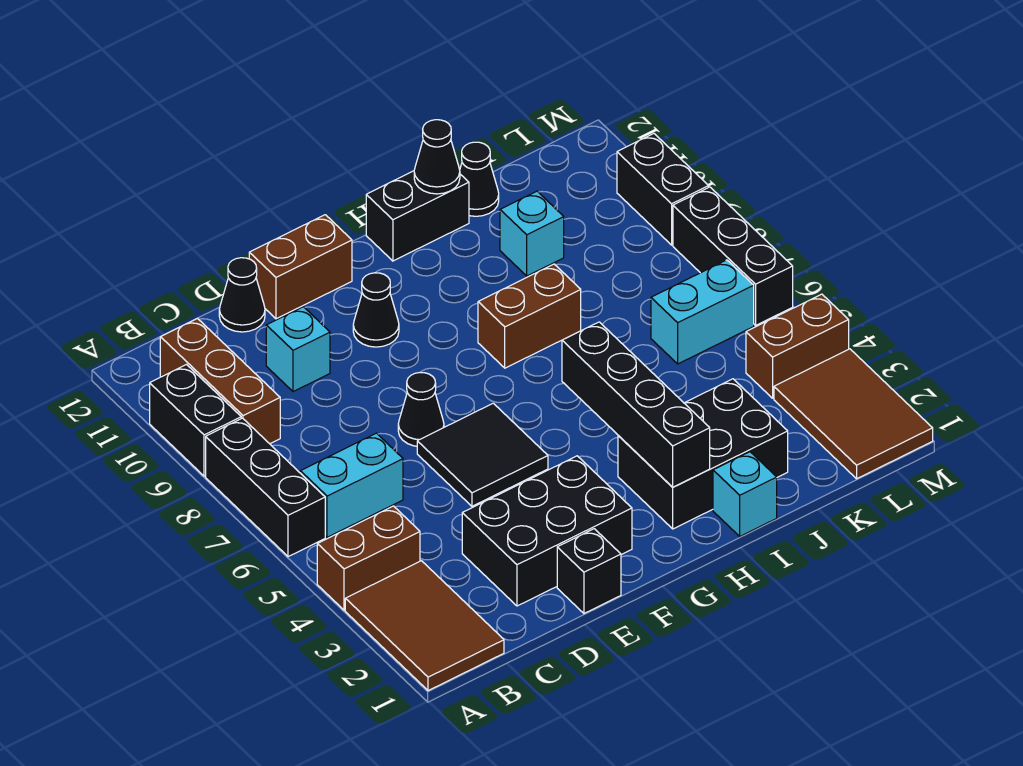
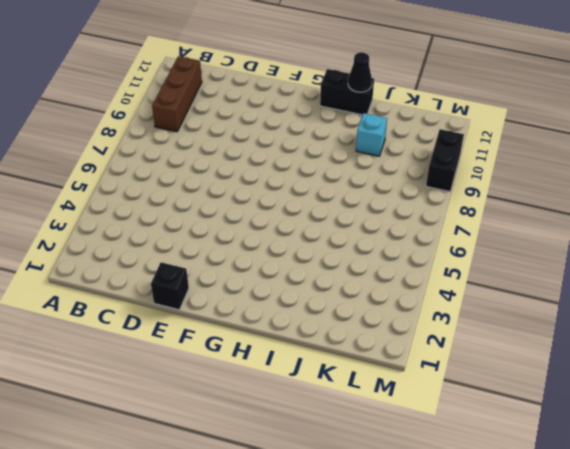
none -> brown tile A1:B3 level 1
none -> brown brick A4:B4 level 1
none -> black brick A6:A8 level 1

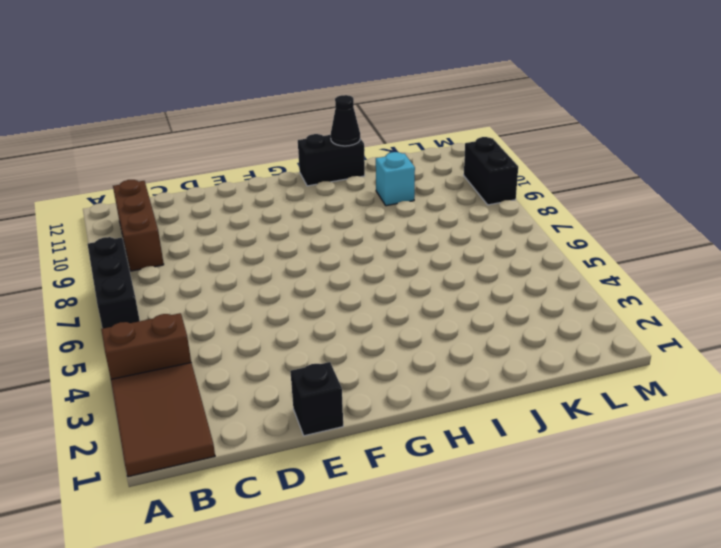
none -> black brick A9:A10 level 1
none -> cyan brick B6:C6 level 1
none -> black brick D2:F3 level 1

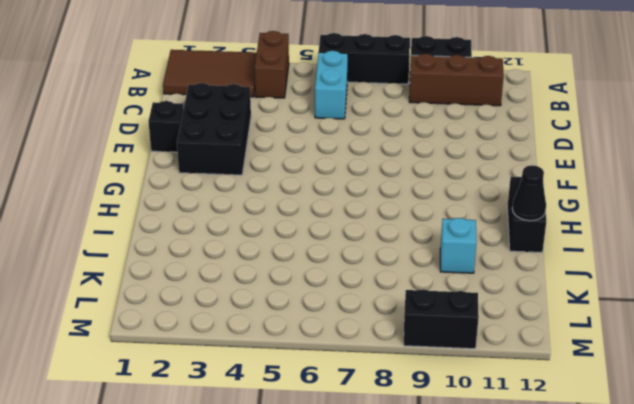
none -> cyan brick D10 level 1
none -> black cone D12 level 1
none -> black tile E5:F6 level 1

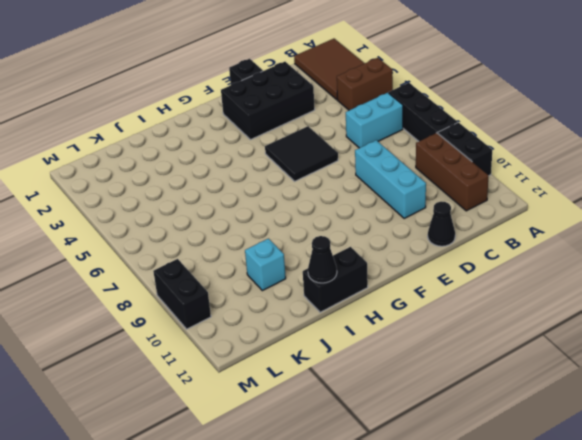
cyan brick D8:D10 level 1 -> cyan brick D10 level 1
none -> black cone E7 level 1
none -> brown brick E12:F12 level 1
none -> black cone F10 level 1

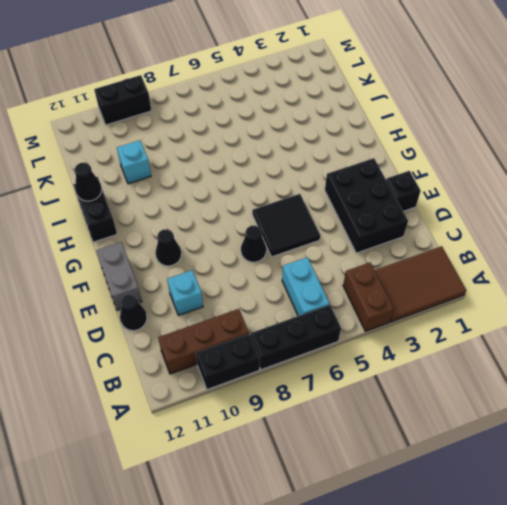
grey brick E12:F12 level 1 -> brown brick E12:F12 level 1
none -> black brick H2:J3 level 1
none -> brown brick H8:I8 level 1
none -> cyan brick I1 level 1

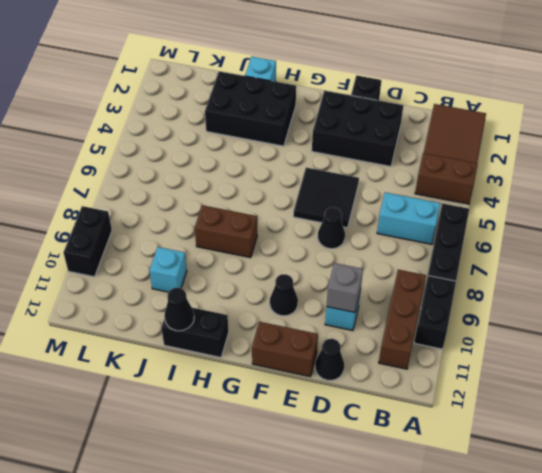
grey brick D10 level 2 -> none
none -> black cone J12 level 1
none -> cyan brick K6:L6 level 1
none -> brown tile L1:M3 level 1

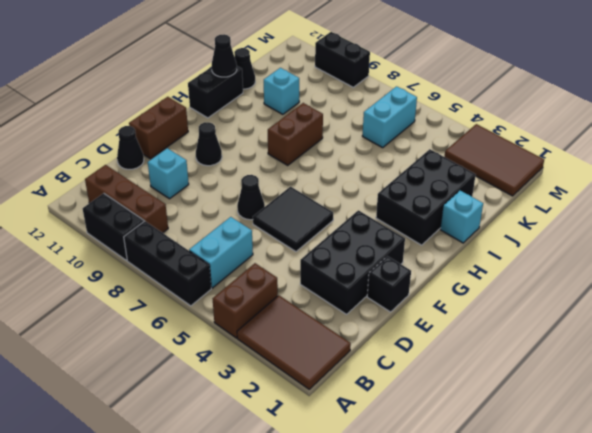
none -> brown brick L4:M4 level 1
none -> black brick M6:M8 level 1
none -> black brick H2:H5 level 2

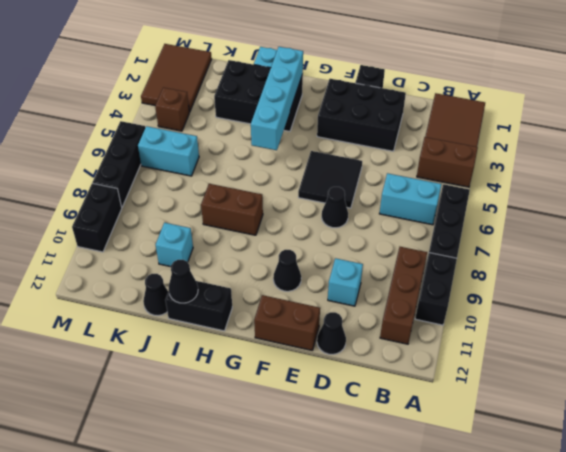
cyan brick H2:H5 level 2 -> black brick H2:H5 level 2
brown brick L4 level 1 -> brown brick L4:M4 level 1

